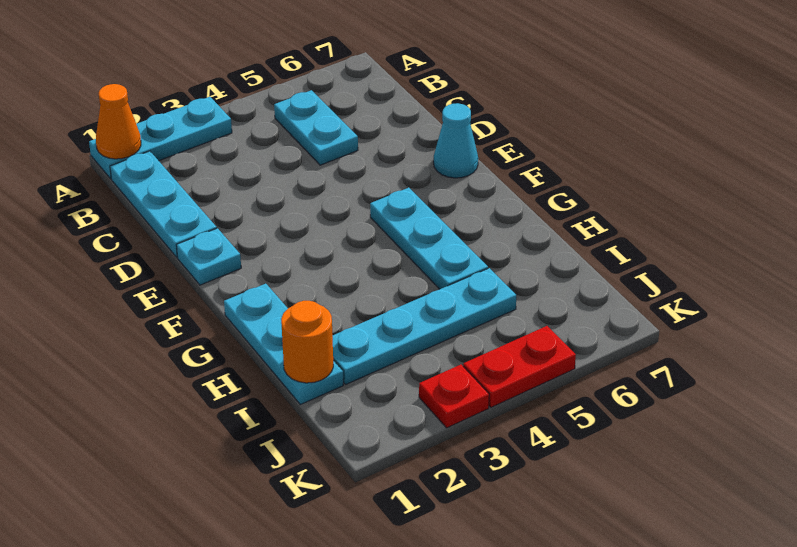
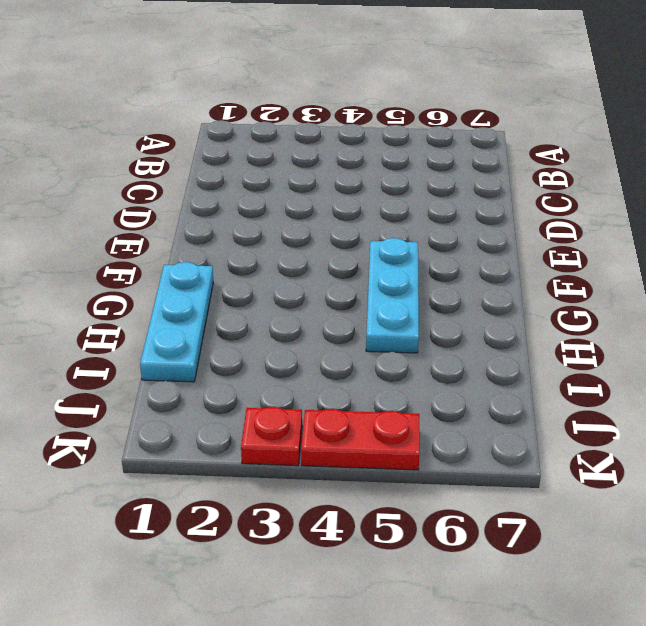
none -> cyan plate A1:A3 level 1
none -> cyan plate B1:D1 level 1
none -> cyan plate B5:C5 level 1

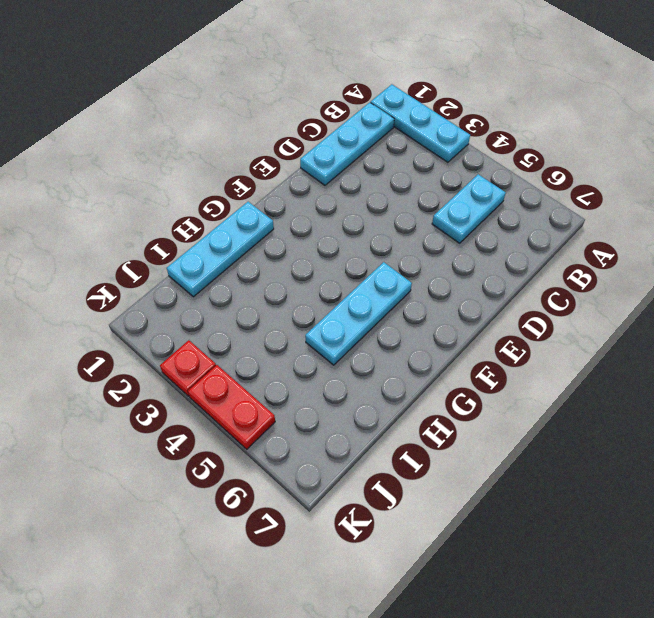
none -> cyan plate E1 level 1
none -> cyan cone E7 level 1
none -> cyan plate I2:I5 level 1

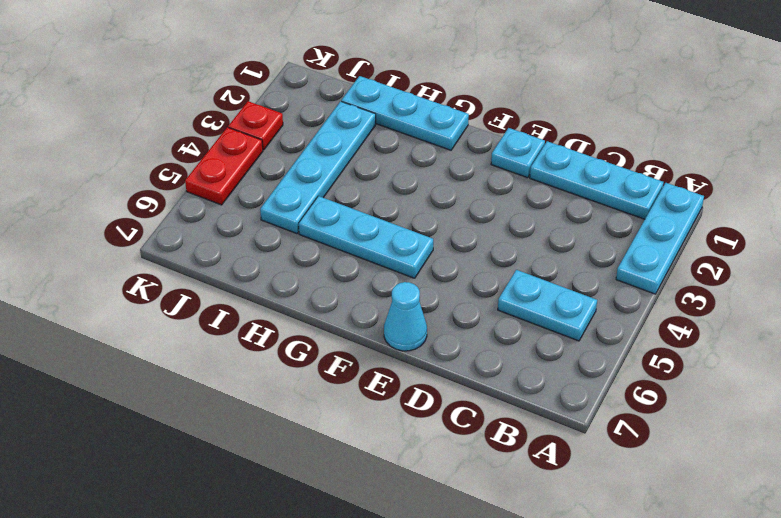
none -> orange cone A1 level 2
none -> orange round brick I1 level 2

